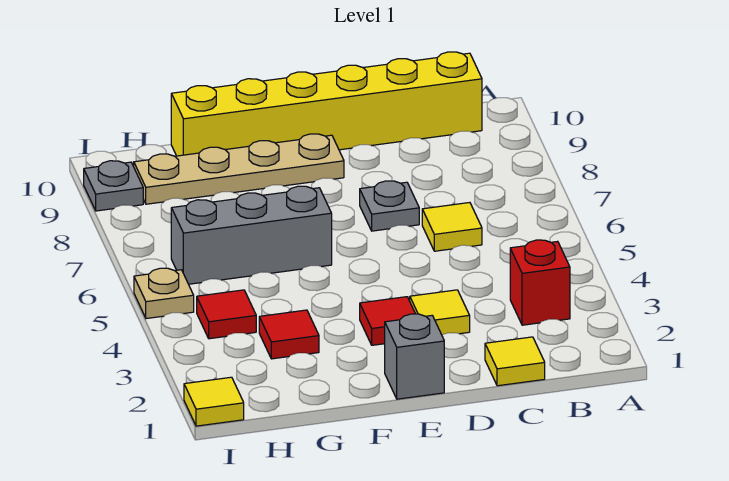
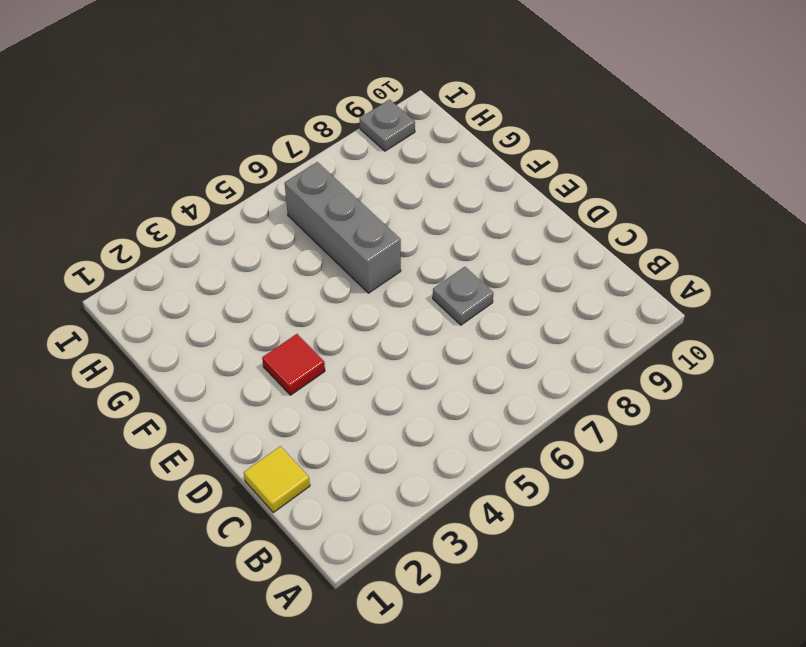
none -> red brick B3 level 1
none -> yellow brick B10:G10 level 1
none -> yellow tile C6 level 1

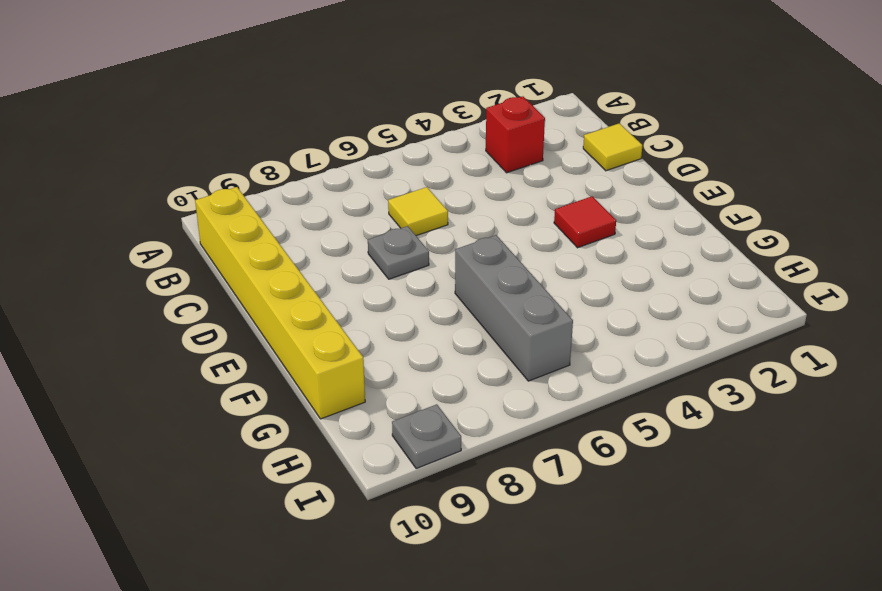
none -> yellow tile D3 level 1
none -> grey brick E1 level 1
none -> tan plate E9:H9 level 1

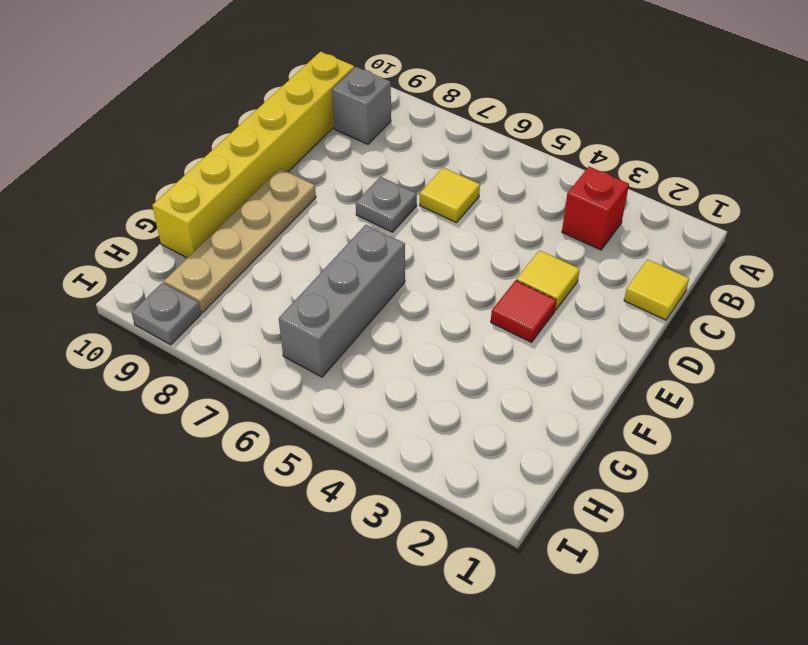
grey brick B9 level 1 -> grey brick E1 level 1
none -> red tile G3 level 1
none -> red tile H4 level 1
none -> yellow tile I1 level 1

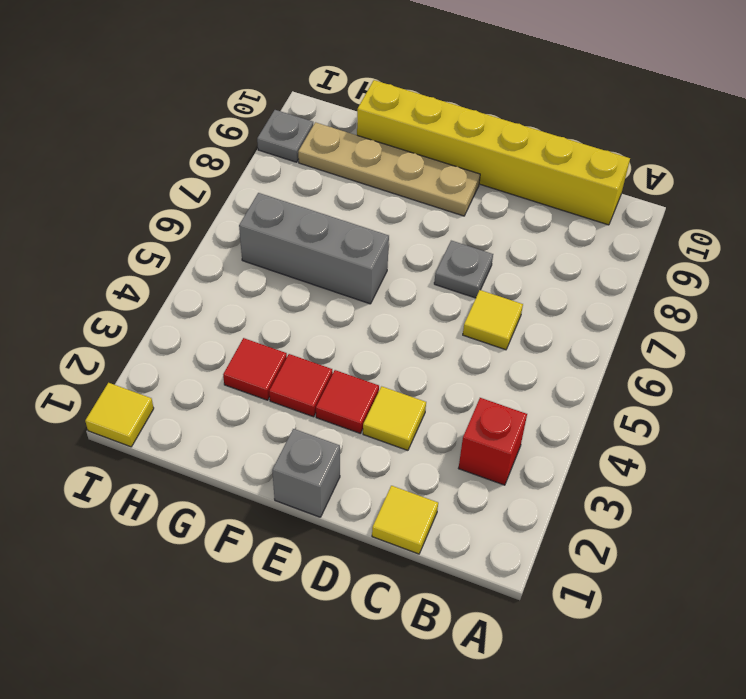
red tile F3 level 1 -> red tile H4 level 1
none -> tan plate I5 level 1

